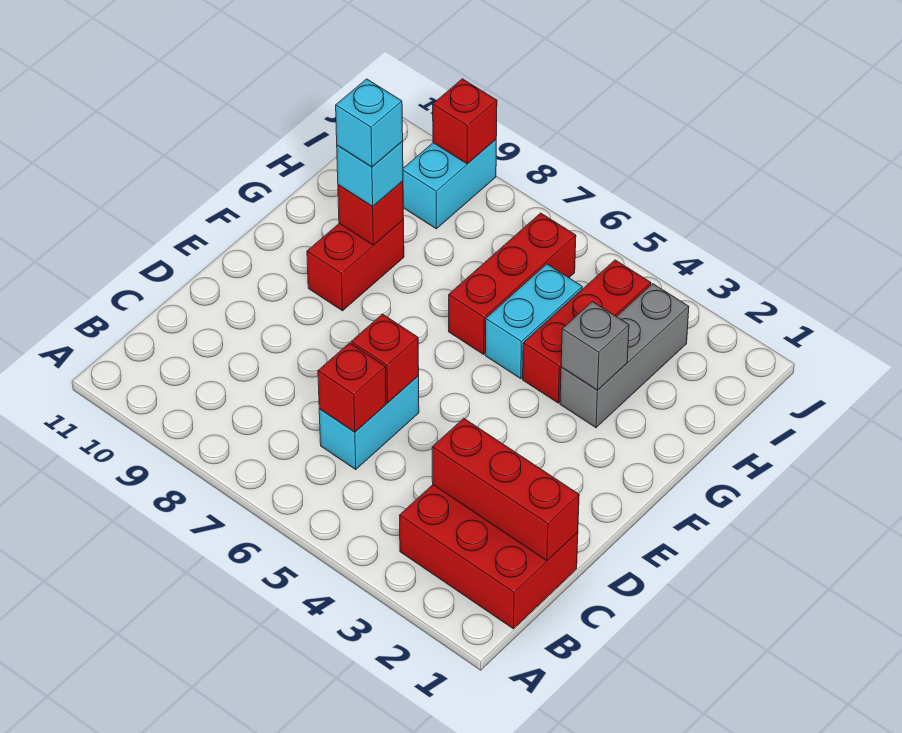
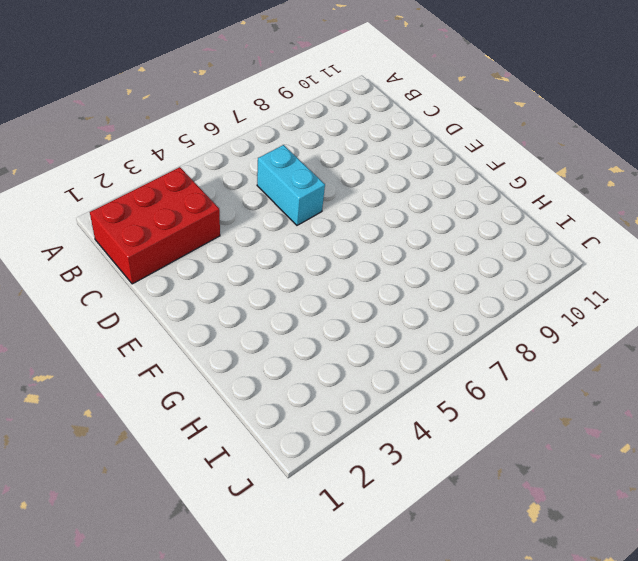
none -> red brick F9:G9 level 1
none -> grey brick G3:I3 level 1
none -> red brick G4:I4 level 1

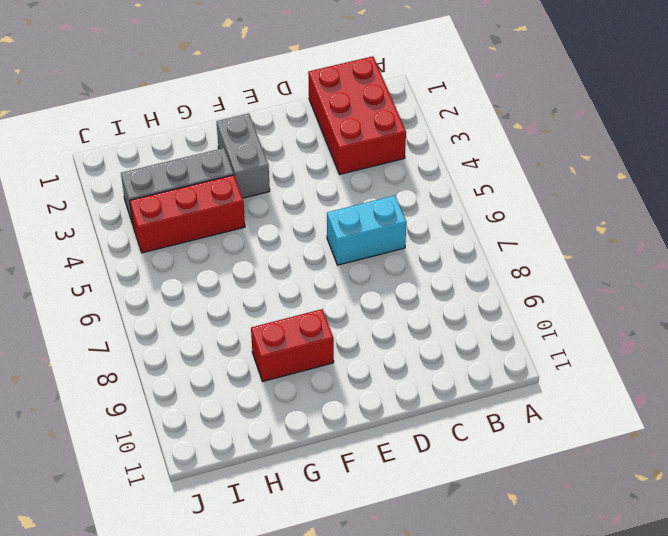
grey brick F2:F3 level 1 -> none
none -> cyan brick G5:H5 level 1
none -> red brick G6:I6 level 1
none -> cyan brick I9:J9 level 1

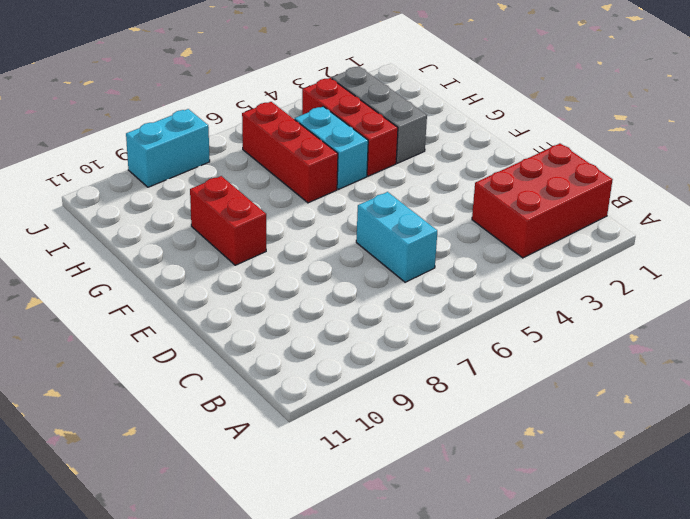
cyan brick J8:J9 level 1 -> cyan brick I9:J9 level 1
none -> red brick C1:C3 level 2
none -> red brick C6 level 2
none -> red brick D6 level 2

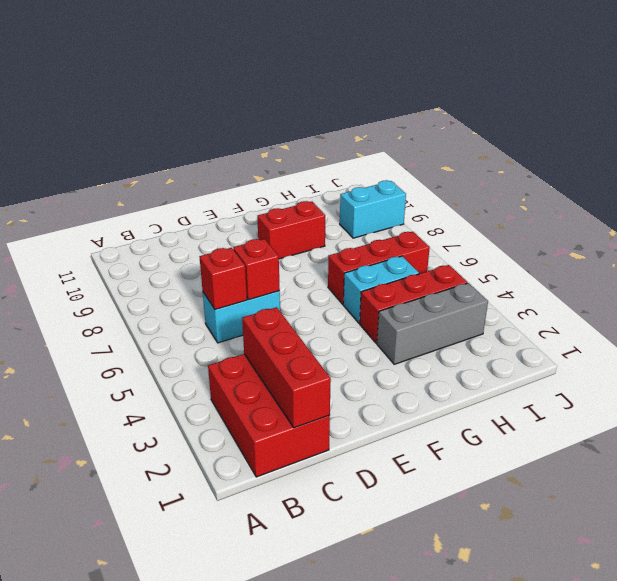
none -> grey brick G3 level 2
none -> red brick G9 level 2
none -> red brick J9 level 2

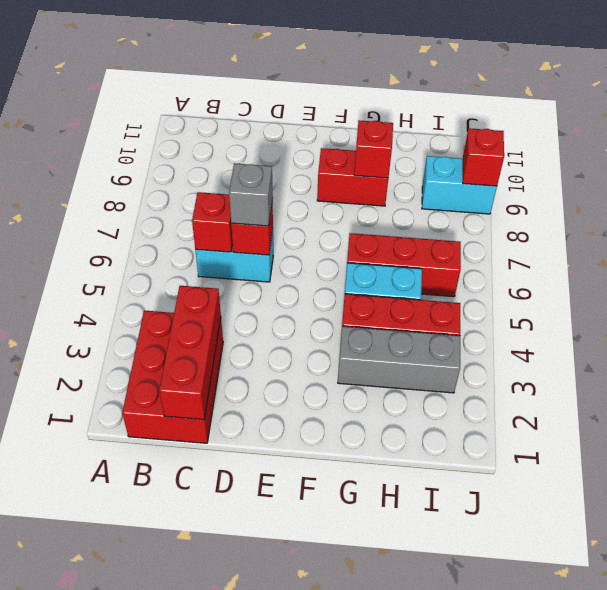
grey brick D6 level 3 -> grey brick G3 level 2
none -> cyan brick G9 level 3
none -> cyan brick G9 level 4

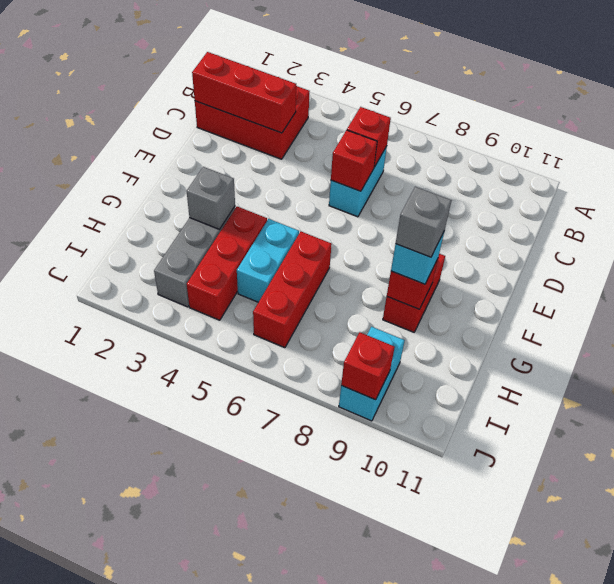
grey brick G9 level 4 -> cyan brick G9 level 4

